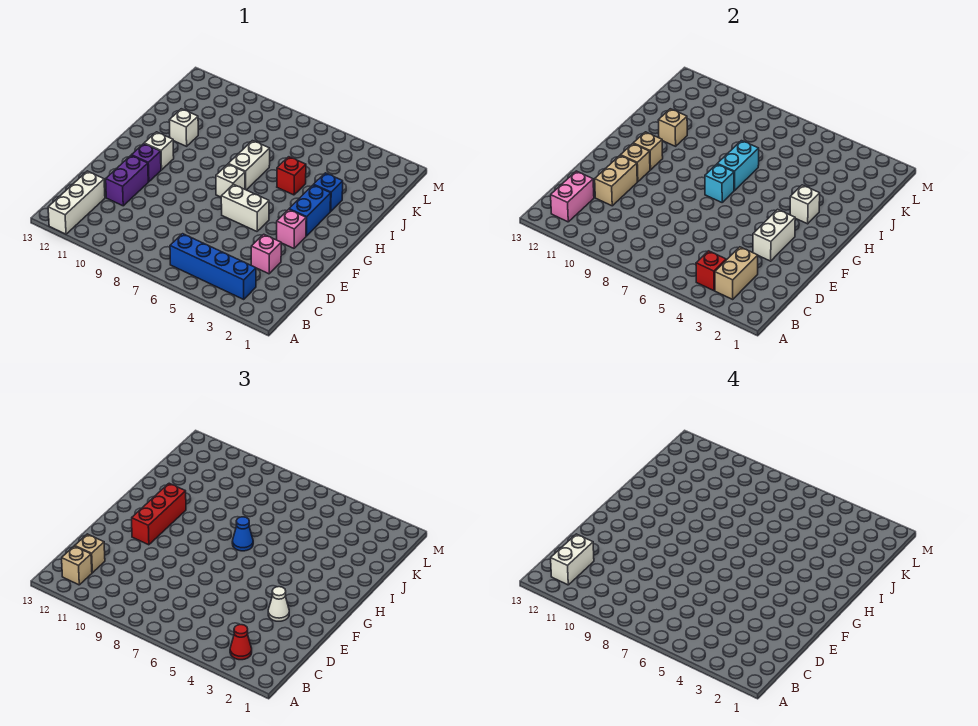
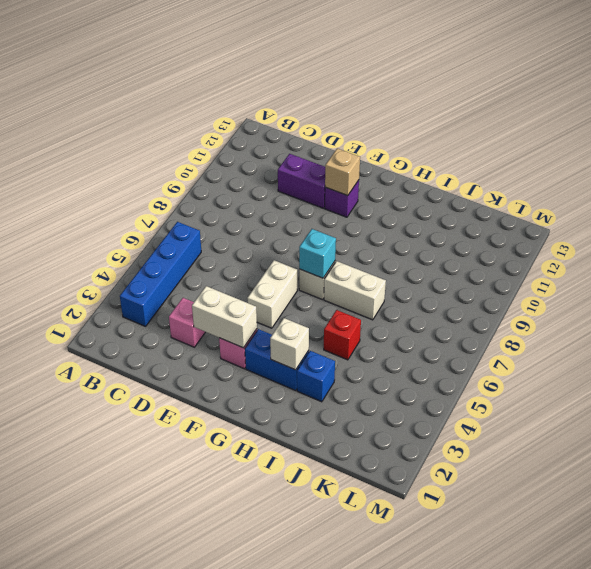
none -> white brick A12:C12 level 1
none -> white brick G11 level 1
none -> white brick I11 level 1
none -> tan brick B3:C3 level 2

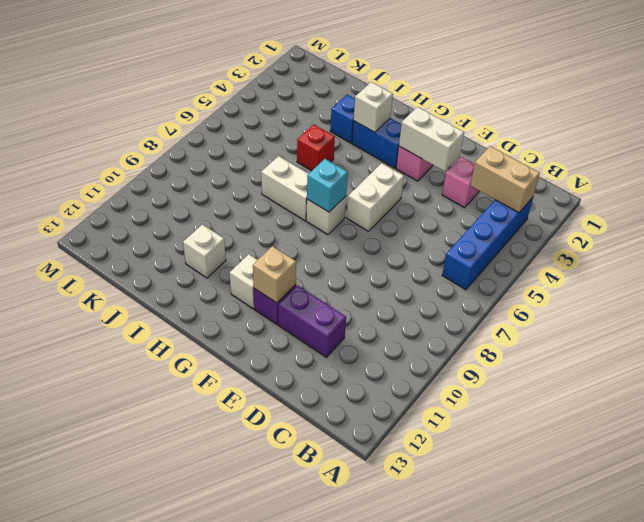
none -> white brick A12:C12 level 1
none -> red brick B4 level 2
none -> pink brick B12:C12 level 2
none -> tan brick D11:E11 level 2

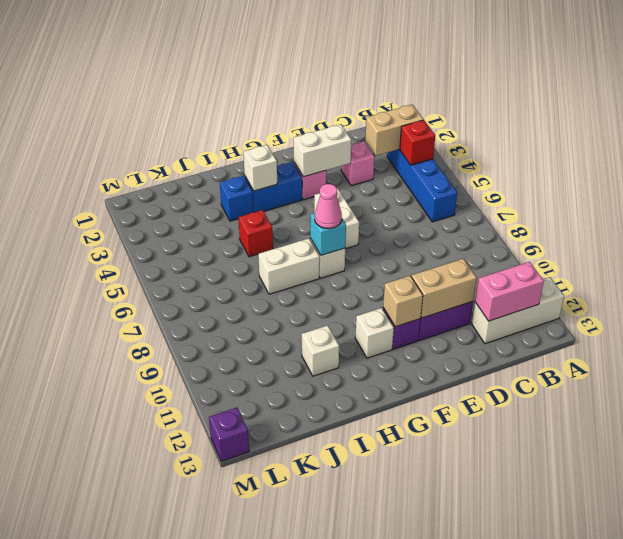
pink cone G7 level 3 -> none
purple brick M13 level 1 -> none
none -> tan brick G11 level 2
none -> cyan brick H7:I7 level 2
none -> tan brick I11 level 2
none -> red cone B3 level 3

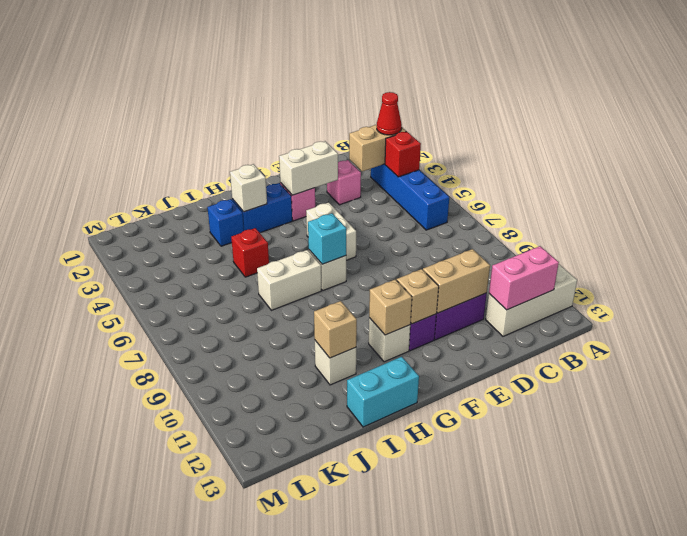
cyan brick H13:I13 level 1 -> cyan brick H7:I7 level 2
none -> tan brick B12 level 3
none -> tan brick C12 level 3
none -> white cone E3 level 3
none -> red brick F11:H11 level 3

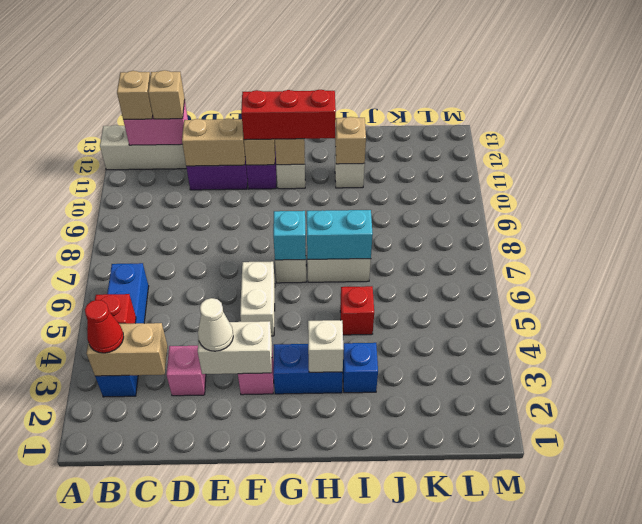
none -> blue cone H7 level 3
none -> white brick B12:C12 level 4

